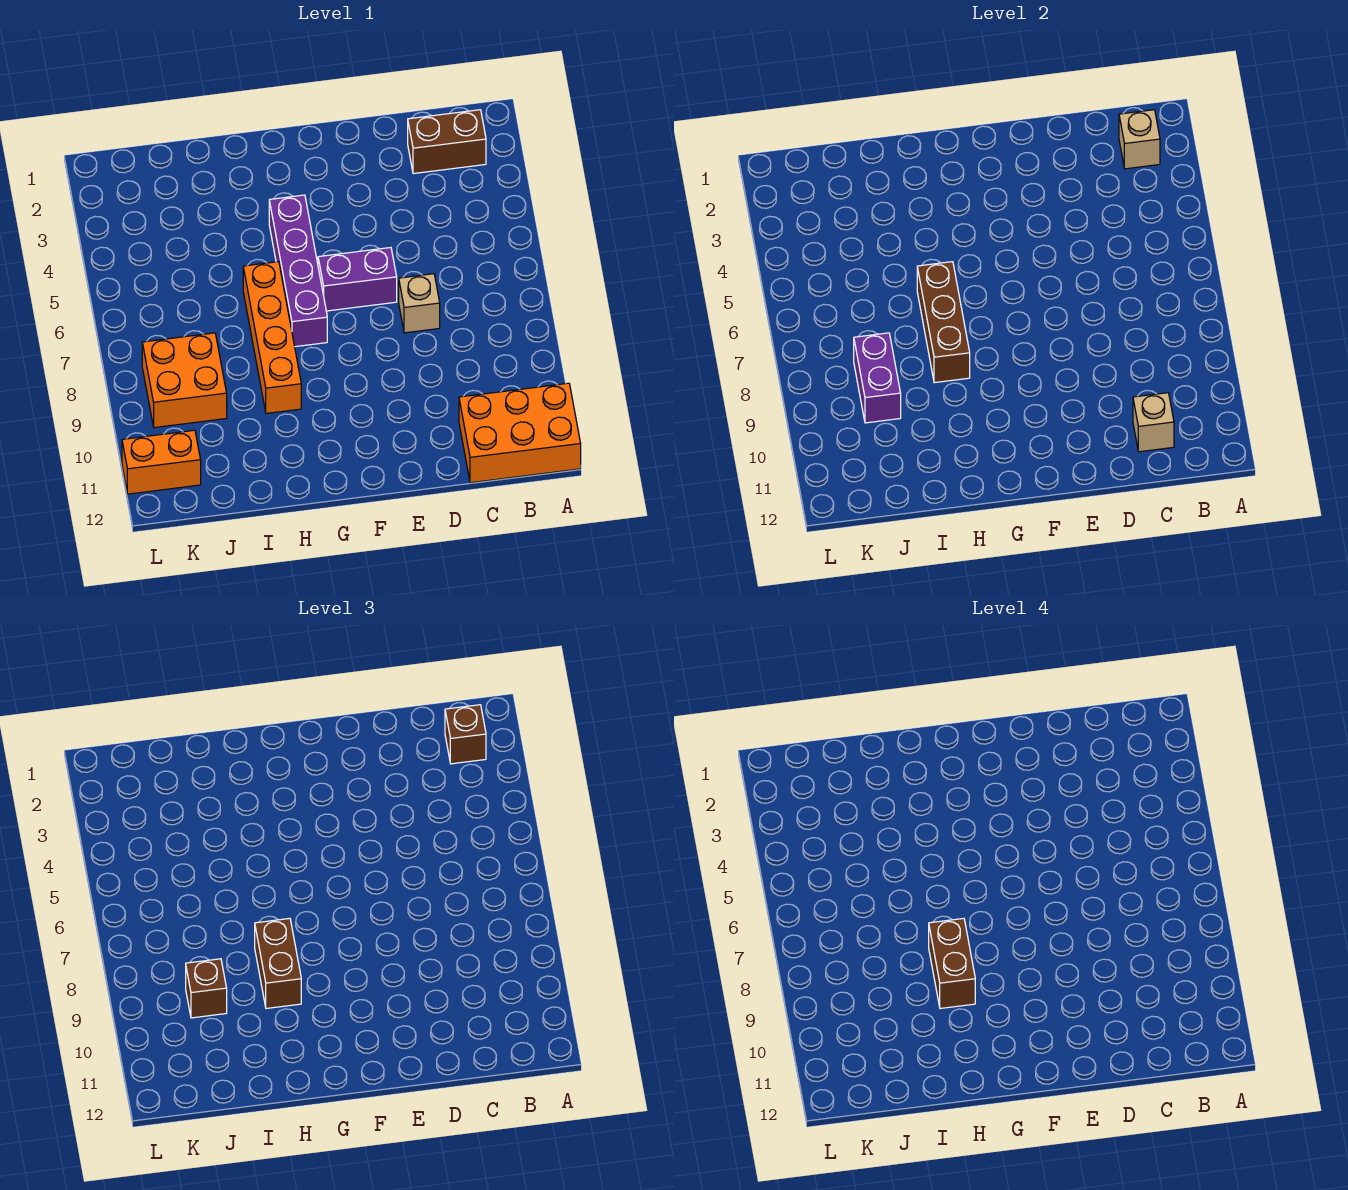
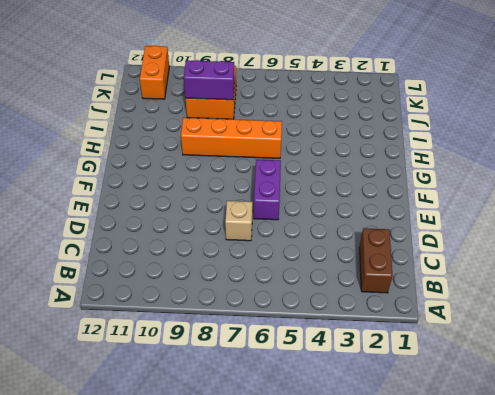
none -> orange brick A11:C12 level 1
none -> purple brick G4:G7 level 1
none -> tan brick B2 level 2

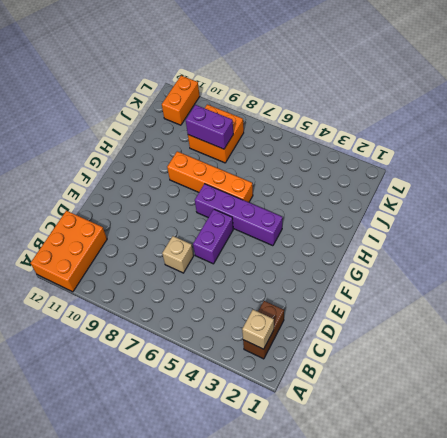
none -> tan brick C11 level 2
none -> brown brick H6:H8 level 2
none -> brown brick B2 level 3

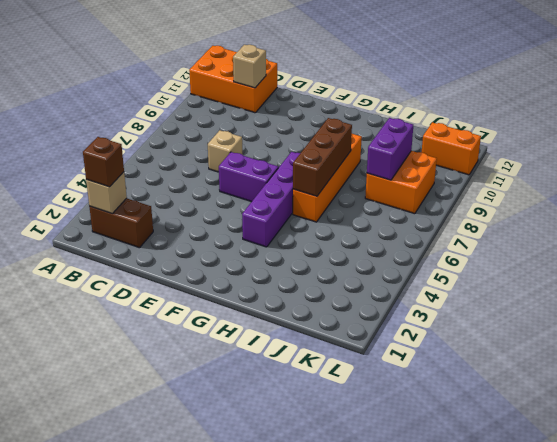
none -> brown brick H8:H9 level 3
none -> brown brick J9 level 3
none -> brown brick H8:H9 level 4

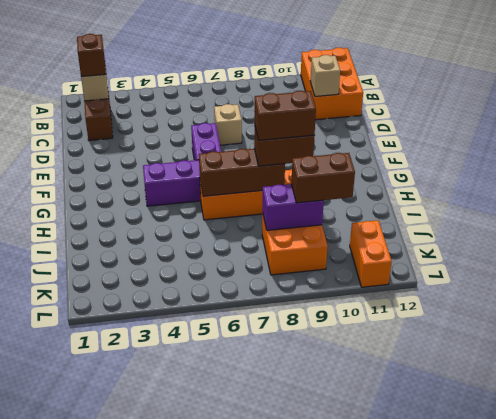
brown brick J9:J10 level 3 -> brown brick J9 level 3

